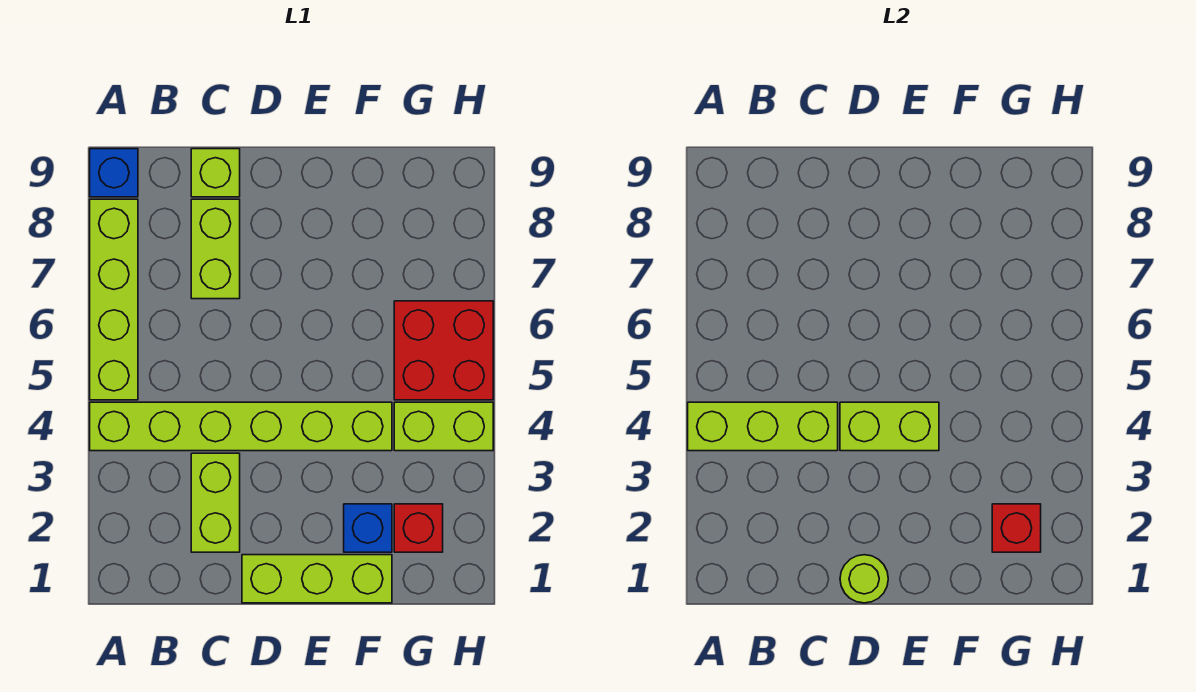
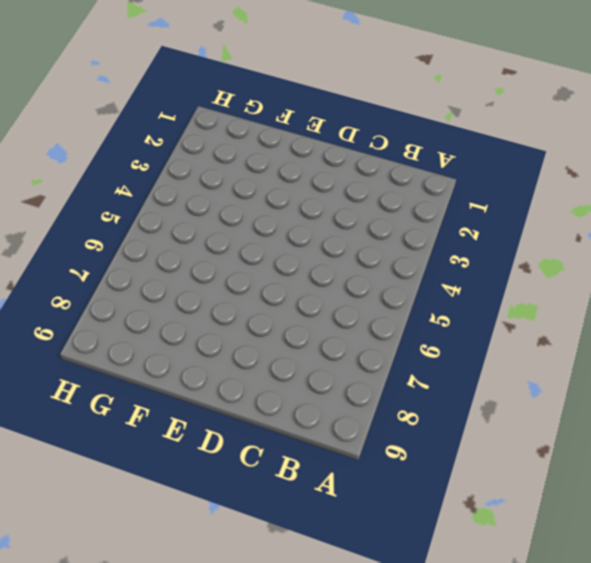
none -> lime brick A4:F4 level 1
none -> lime brick A5:A8 level 1
none -> blue brick A9 level 1

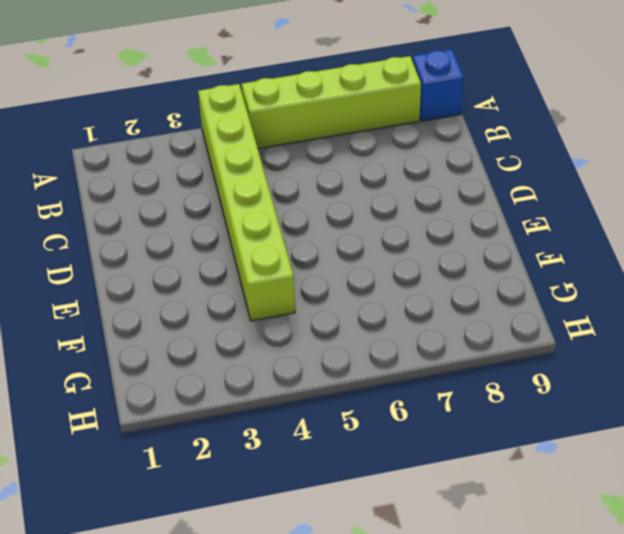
none -> lime brick C2:C3 level 1
none -> lime brick C7:C8 level 1
none -> lime brick C9 level 1

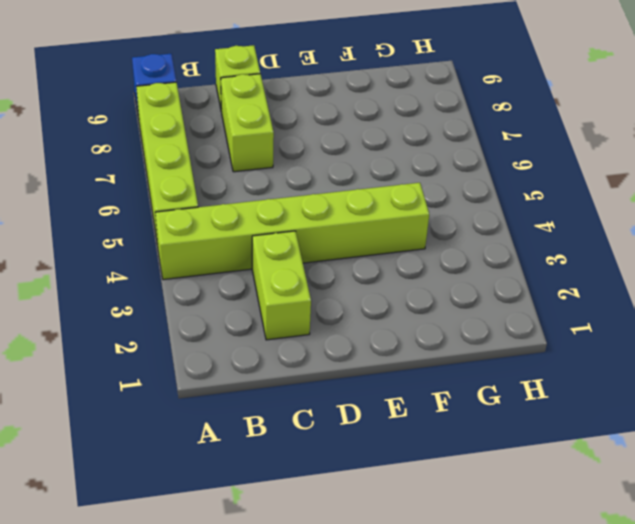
none -> lime brick D1:F1 level 1
none -> blue brick F2 level 1
none -> red brick G2 level 1

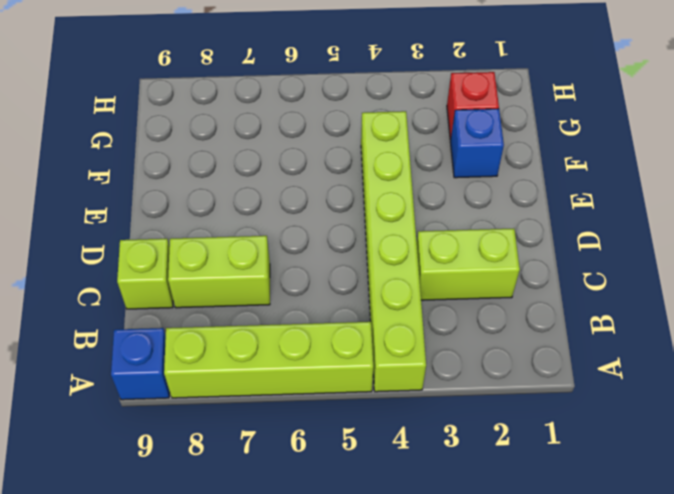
none -> lime brick D1:F1 level 1
none -> lime brick G4:H4 level 1
none -> red brick G5:H6 level 1

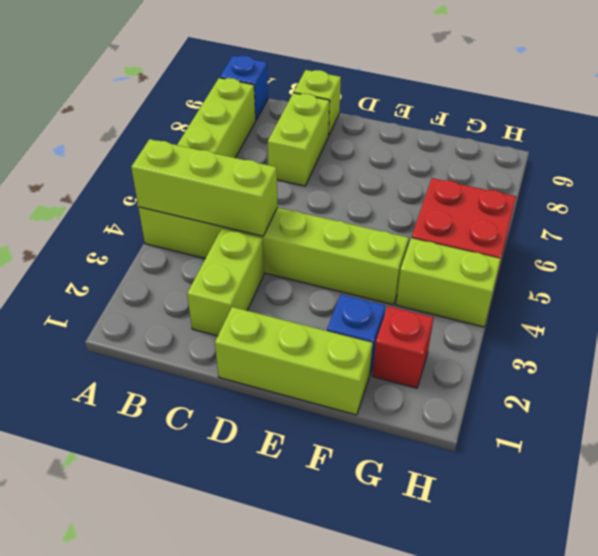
none -> lime round brick D1 level 2
none -> lime brick D4:E4 level 2
none -> red brick G2 level 2

